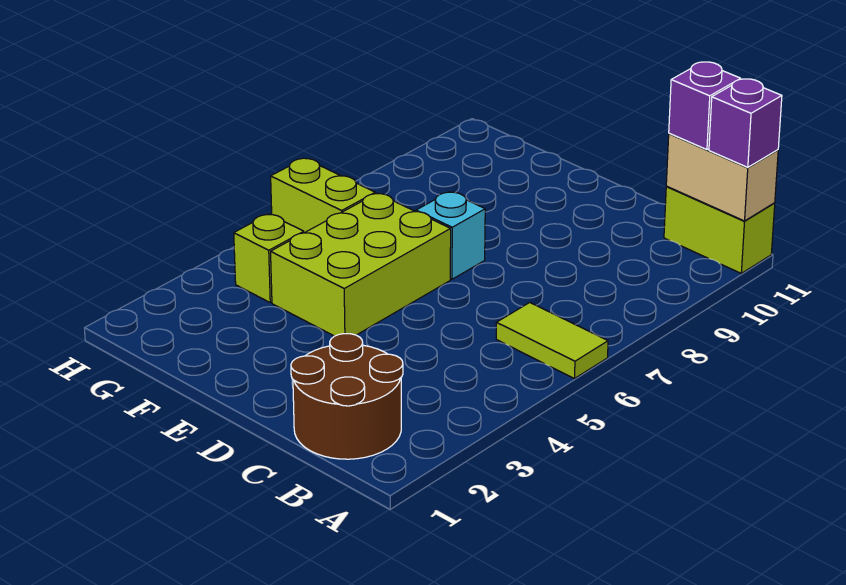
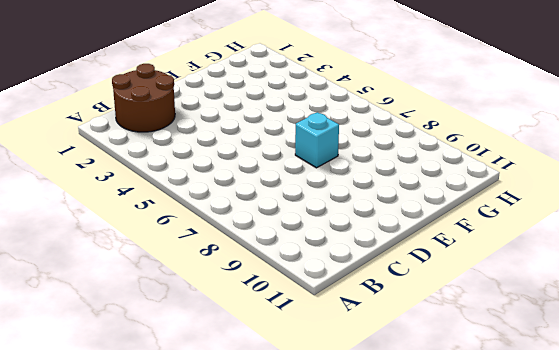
none -> lime tile A6:B6 level 1
none -> lime brick A11:B11 level 1

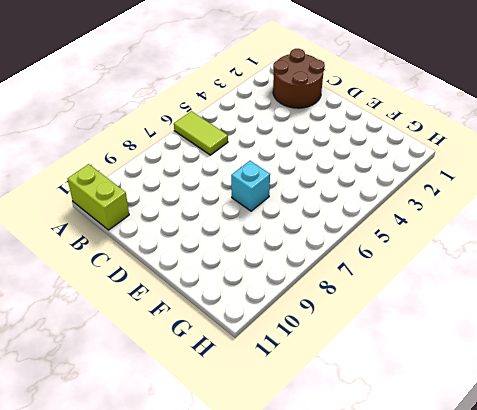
none -> lime brick E4:F6 level 1
none -> lime brick G4 level 1

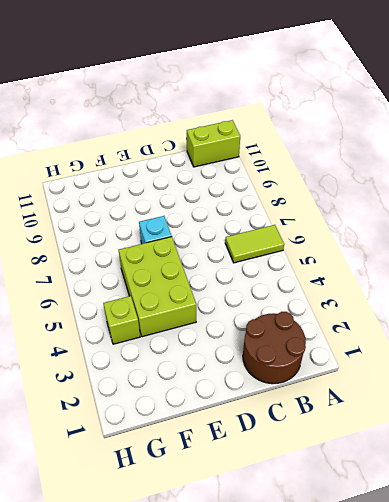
none -> lime brick G6:H6 level 1
none -> tan brick A11:B11 level 2

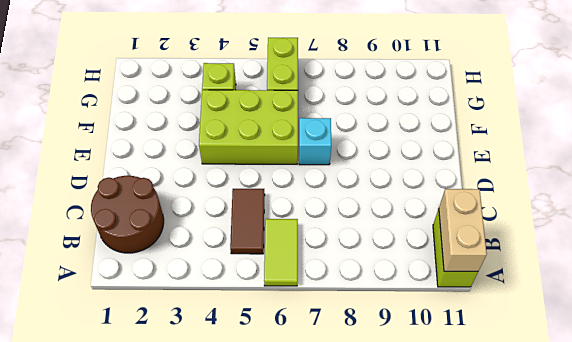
brown tile B5:C5 level 1 -> none
none -> purple brick A11 level 3
none -> purple brick B11 level 3

